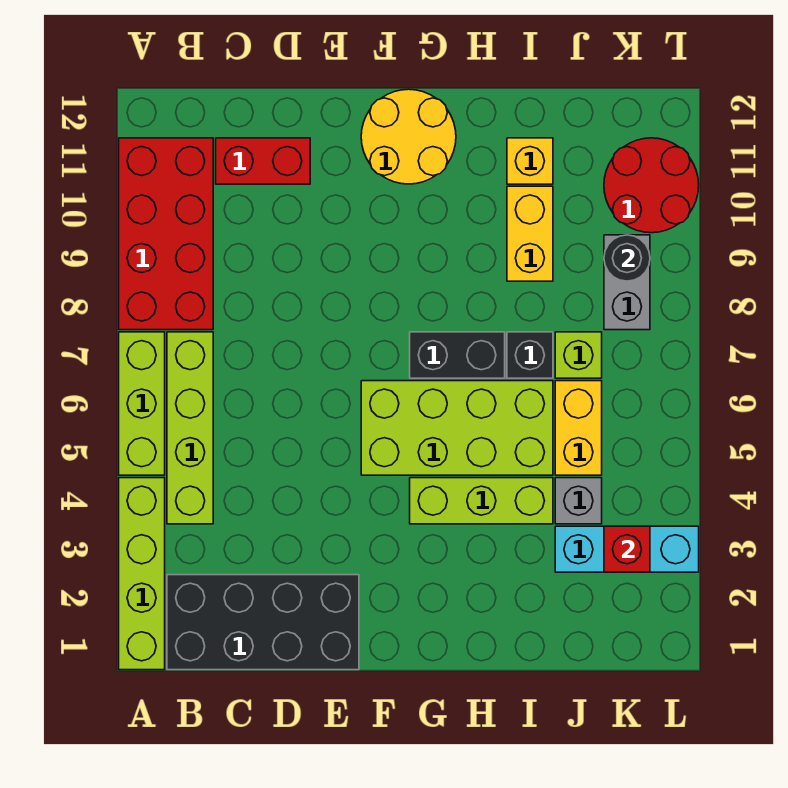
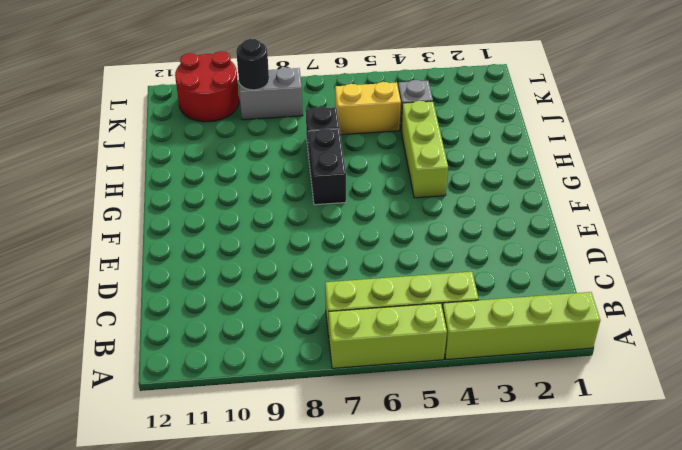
none -> red brick A8:B11 level 1
none -> black brick B1:E2 level 1
none -> red brick C11:D11 level 1

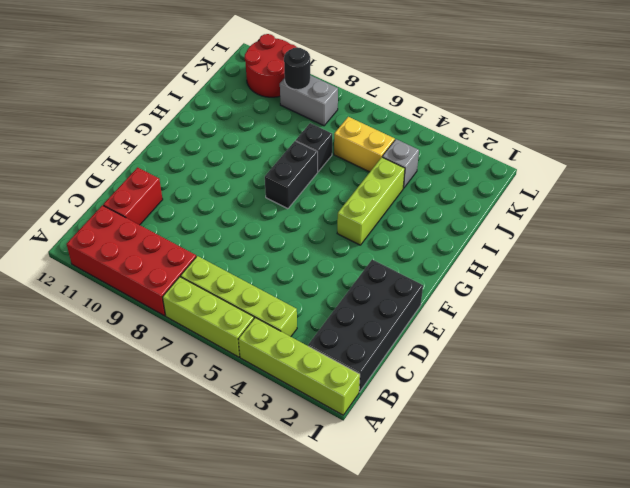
none -> lime brick F5:I6 level 1
none -> yellow round brick F11:G12 level 1
none -> yellow brick I9:I10 level 1

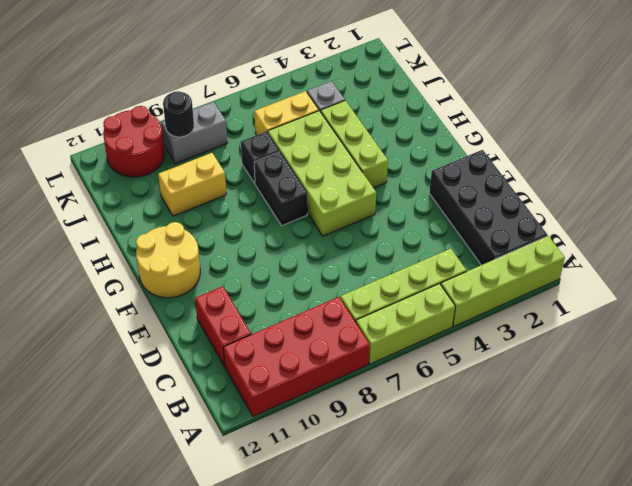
none -> yellow brick I11 level 1
none -> cyan brick J3:L3 level 1
none -> lime brick J7 level 1

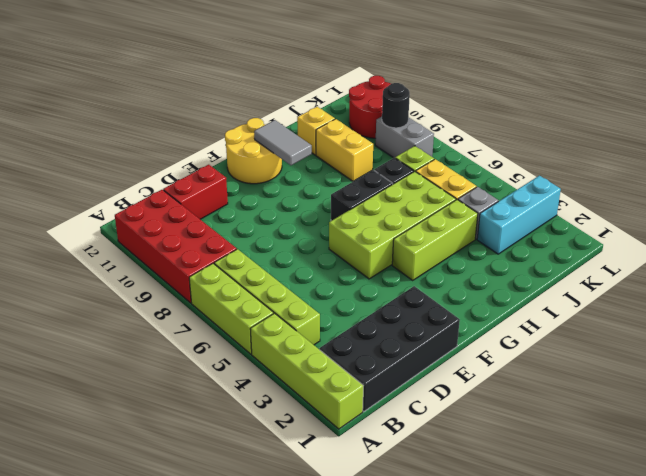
grey tile G10:G11 level 2 -> none
none -> red brick K3 level 2

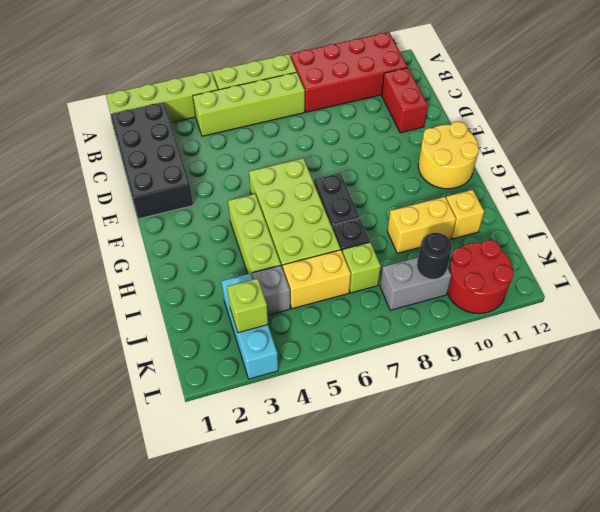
lime brick K3 level 2 -> red brick K3 level 2

